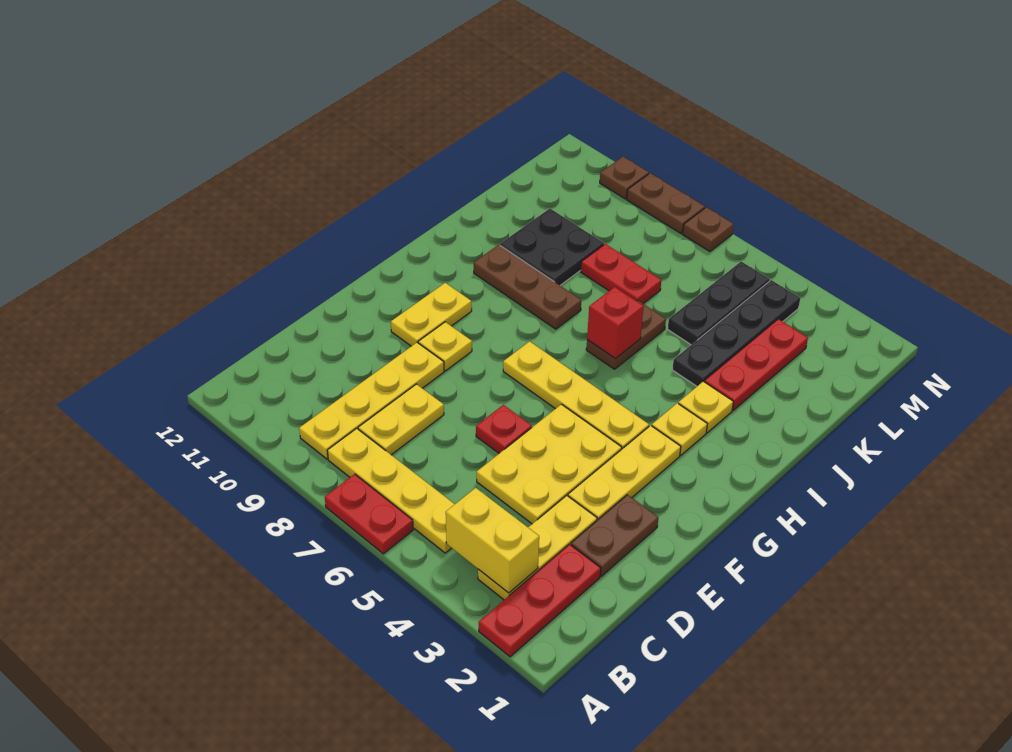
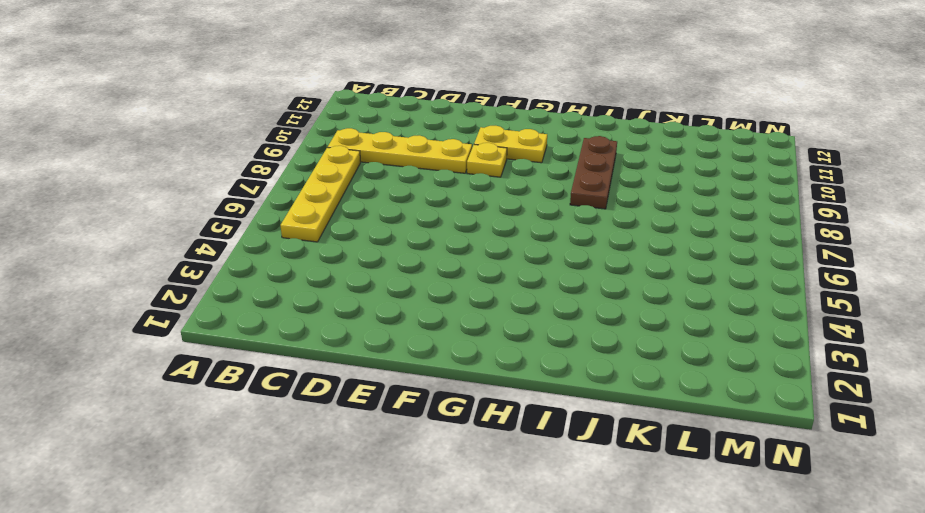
none -> red plate A2:C2 level 1
none -> red plate A6:A7 level 1
none -> yellow plate B3:D3 level 1

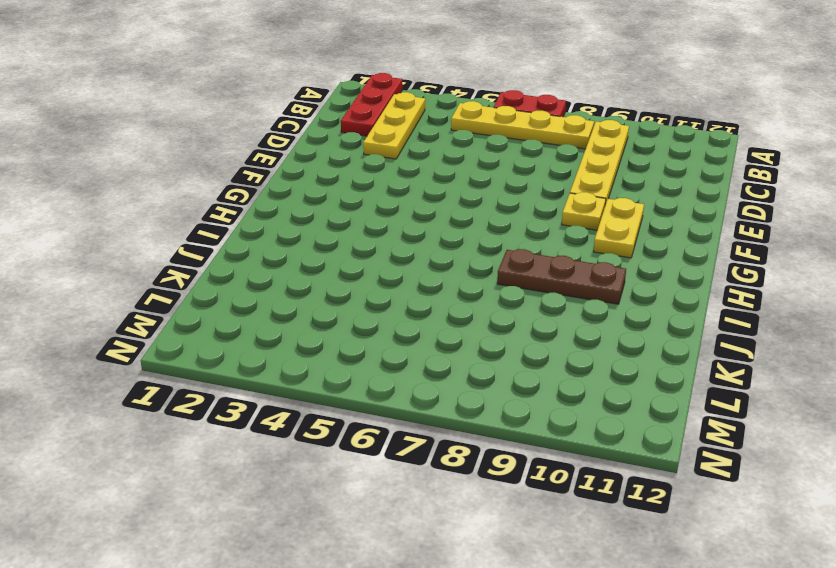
none -> yellow plate C8:D8 level 1
none -> brown plate D2:E2 level 1
none -> yellow plate D4:F5 level 1

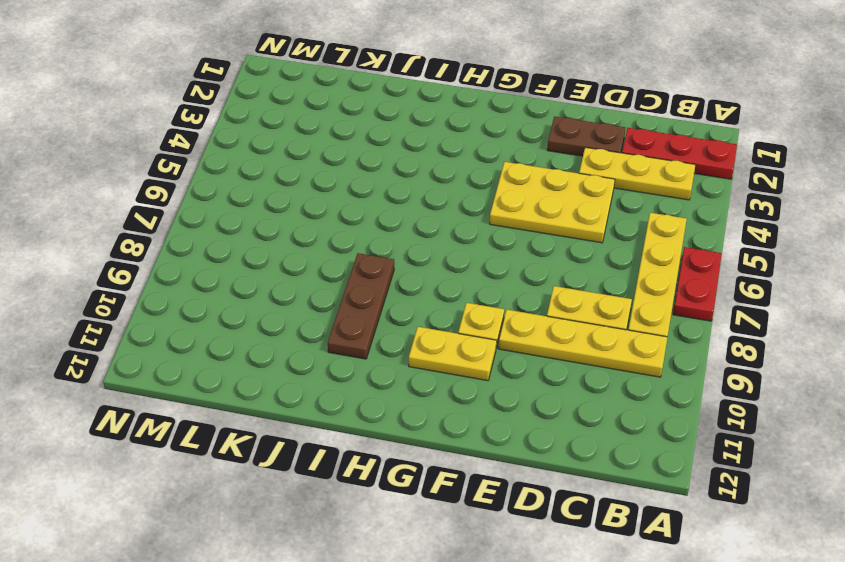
none -> yellow plate E3:G3 level 1
none -> red plate E6 level 1
none -> yellow plate G4:G7 level 1

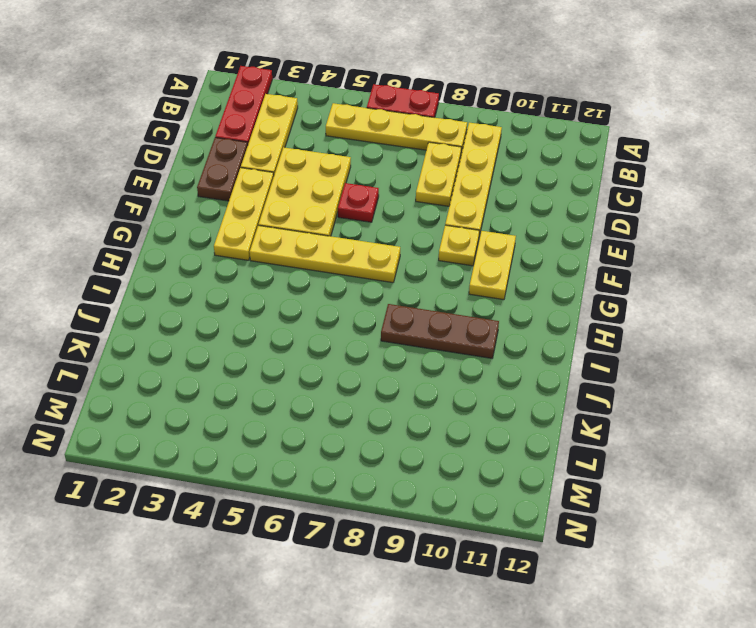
none -> yellow plate H3 level 1
none -> yellow plate I3 level 1
none -> brown plate I6:J6 level 1

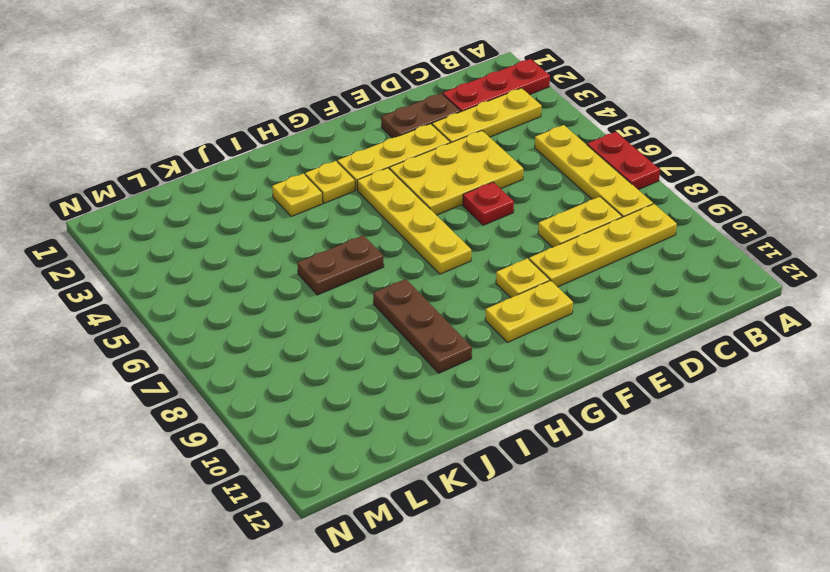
none -> red plate J3:L3 level 1
none -> black plate J4:M4 level 1
none -> black plate J9:K10 level 1

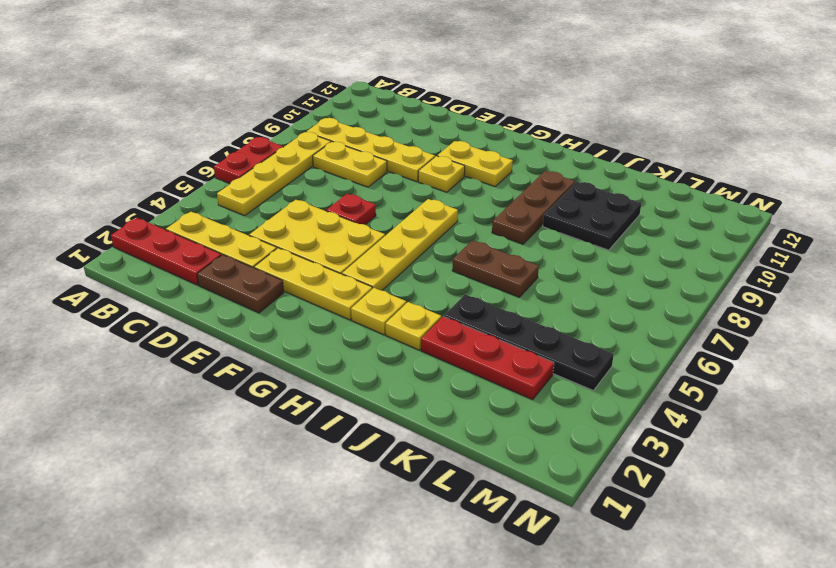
none -> black plate K5:M5 level 1
none -> red plate K7:K8 level 1
none -> brown plate N7 level 1

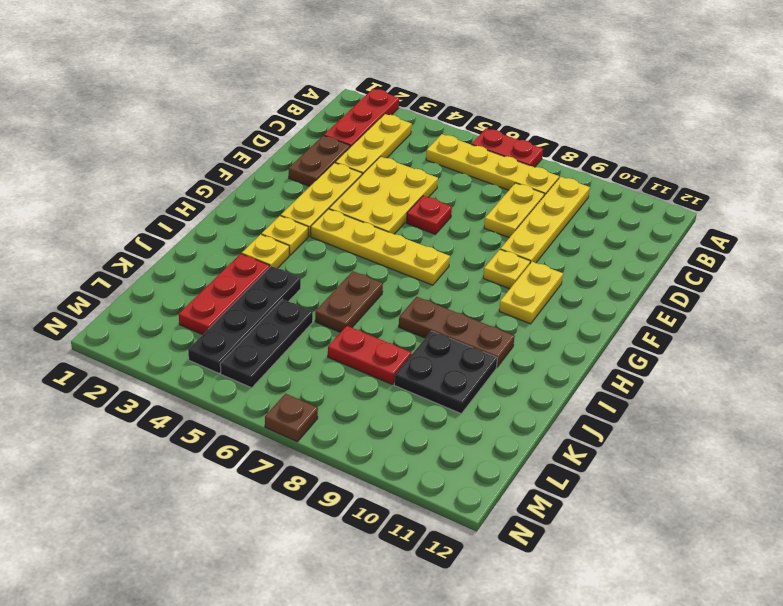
none -> brown plate N8:N9 level 1
none -> brown plate N10 level 1
none -> yellow brick B3:B4 level 2

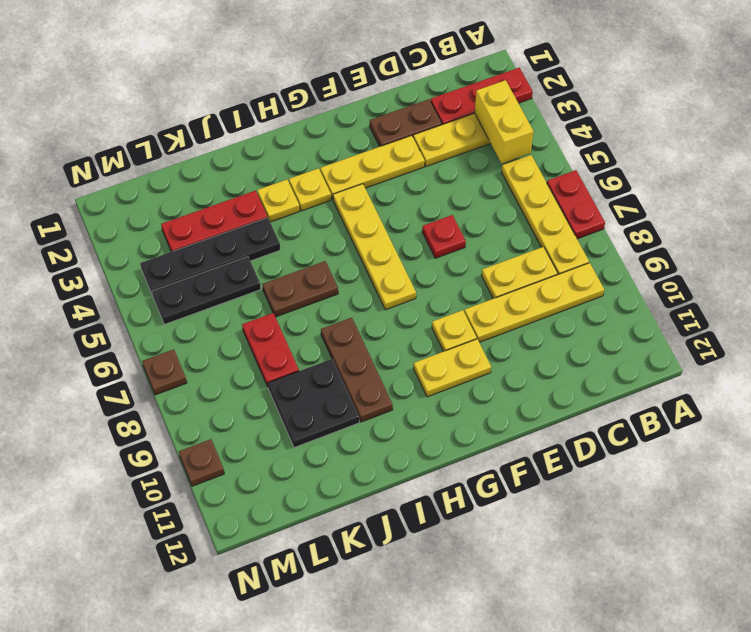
none -> yellow plate D4:F5 level 1
none -> brown plate N8:N9 level 1
none -> red brick I6 level 2

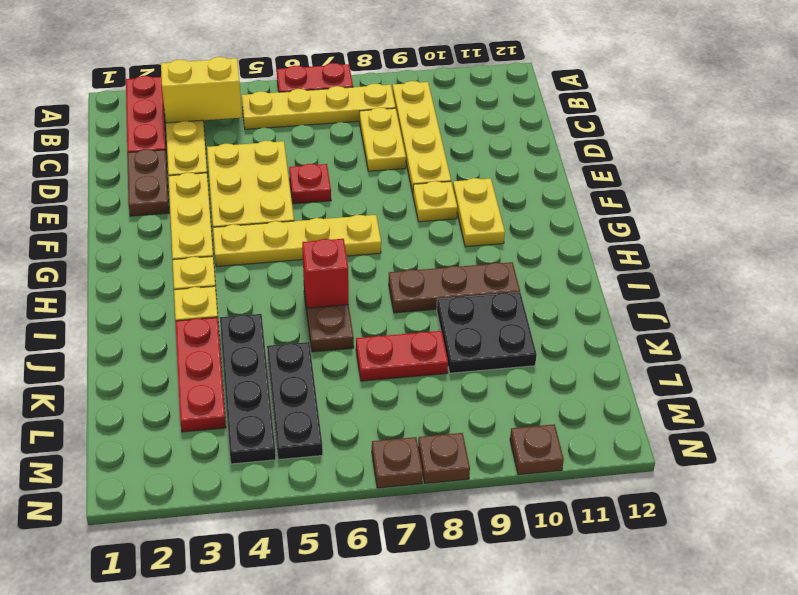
brown plate N8 level 1 -> brown plate N8:N9 level 1

